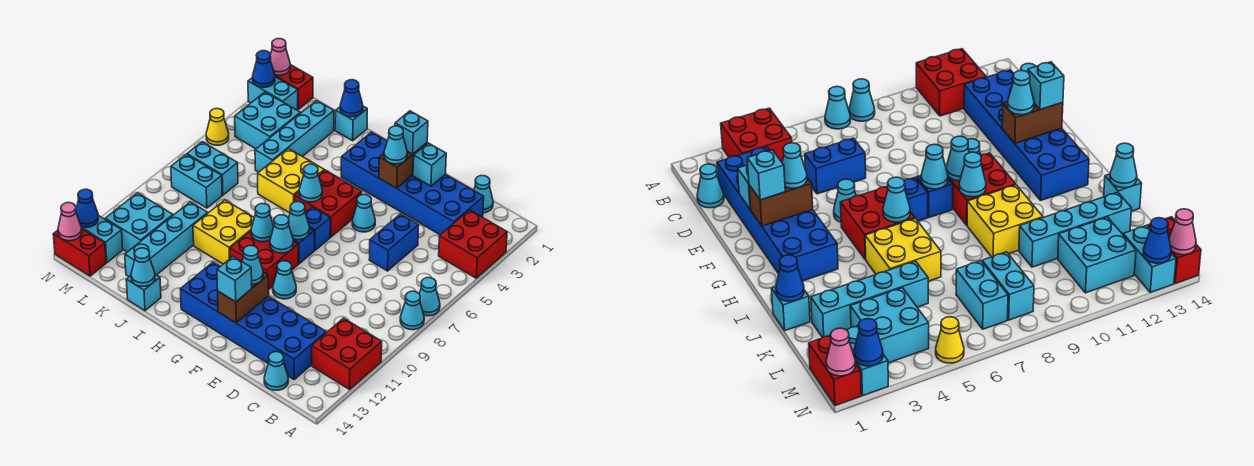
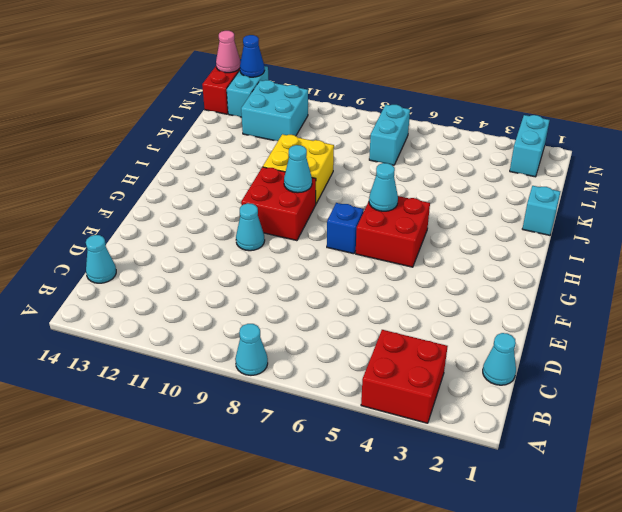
none -> cyan cone A7 level 1
none -> red brick A11:B12 level 1
none -> blue brick C2:H3 level 1
none -> blue brick C12:H13 level 1

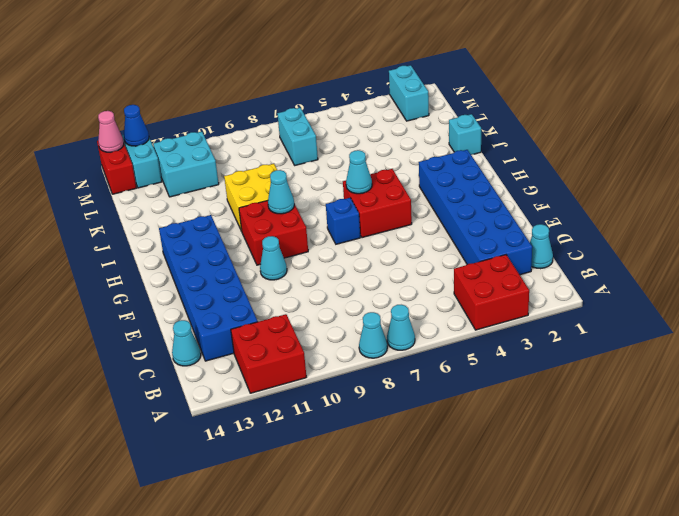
none -> blue brick D5:D6 level 1
none -> cyan cone F5 level 1
none -> blue brick G8 level 1
none -> yellow brick I5:J6 level 1

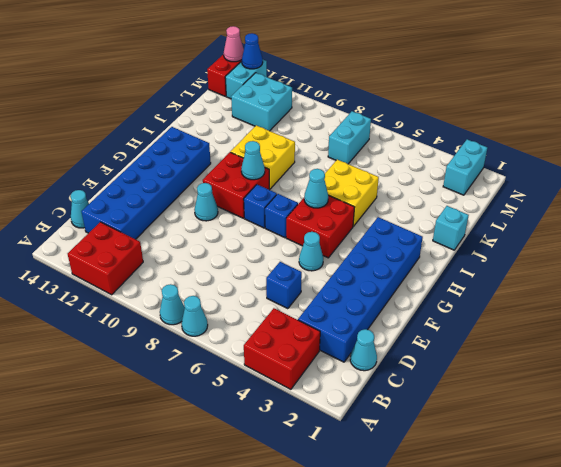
blue brick D5 level 1 -> blue brick D5:D6 level 1
none -> cyan brick J14 level 1
none -> cyan brick K2:K5 level 1
none -> cyan brick K10:K13 level 1
none -> cyan brick L3:M4 level 1

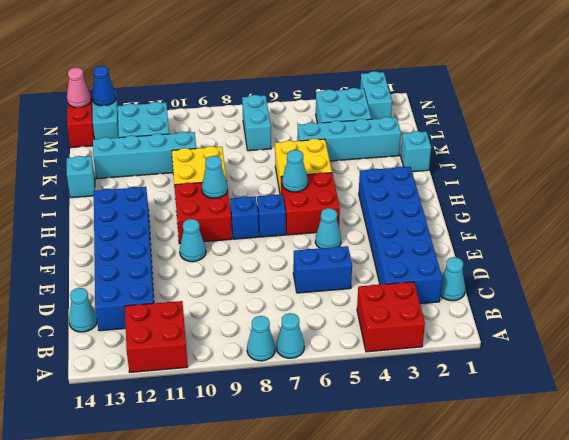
none -> cyan brick L8:M8 level 1
none -> red brick M1:N1 level 1
none -> yellow cone N5 level 1
none -> cyan brick E2 level 2

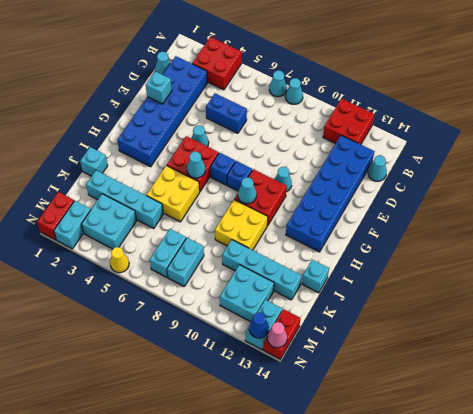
none -> brown brick F2:F3 level 2
none -> brown brick F12:F13 level 2
none -> cyan cone G8 level 2
none -> cyan cone G9 level 2

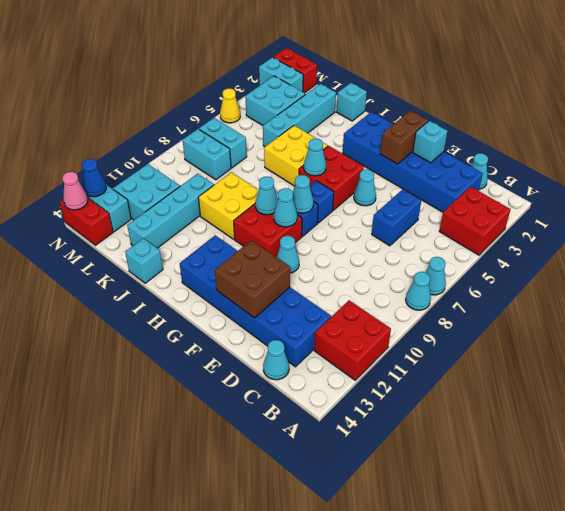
brown brick E12:F13 level 2 -> brown brick F12:F13 level 2
none -> blue cone J1 level 2
none -> cyan cone J14 level 2
none -> pink cone N1 level 2
none -> blue cone N2 level 2

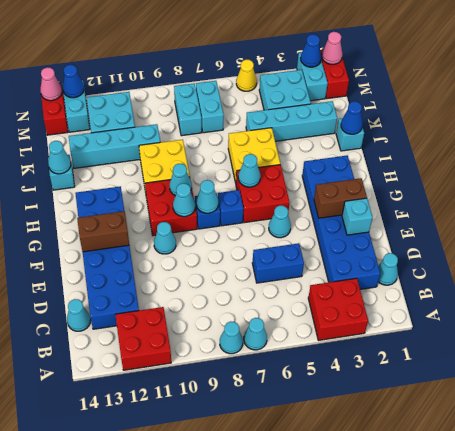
none -> cyan brick F2 level 3
none -> cyan cone F3 level 3
none -> cyan cone F12 level 3
none -> cyan brick F13 level 3

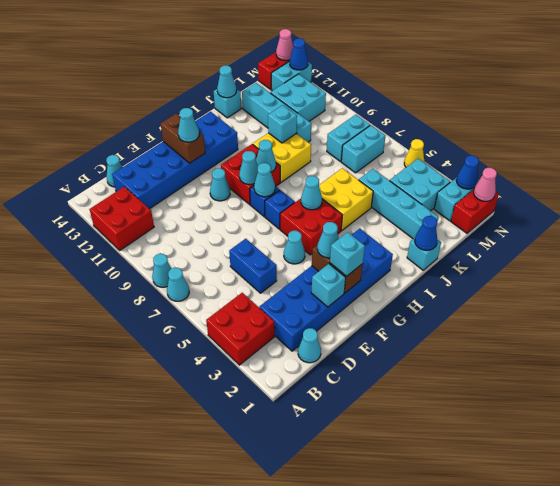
cyan brick J10 level 2 -> cyan brick F13 level 3

